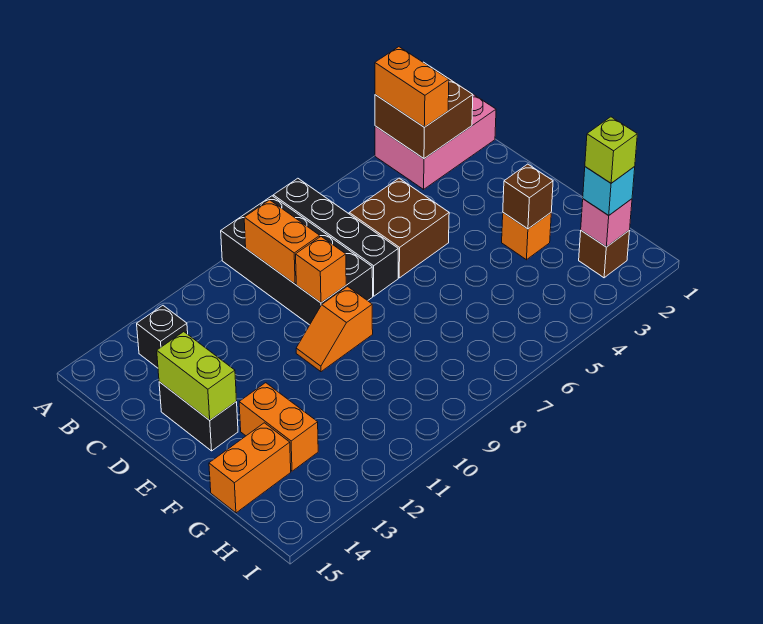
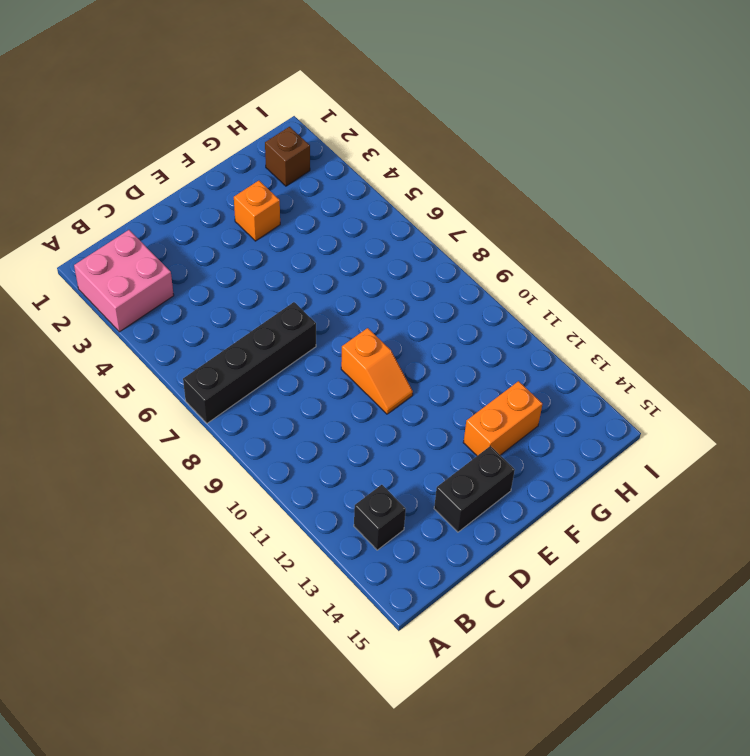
pink brick A2:B3 level 1 -> pink brick A1:B3 level 1
none -> black brick A8:D9 level 1
none -> brown brick C5:D6 level 1
none -> orange brick G14:G15 level 1

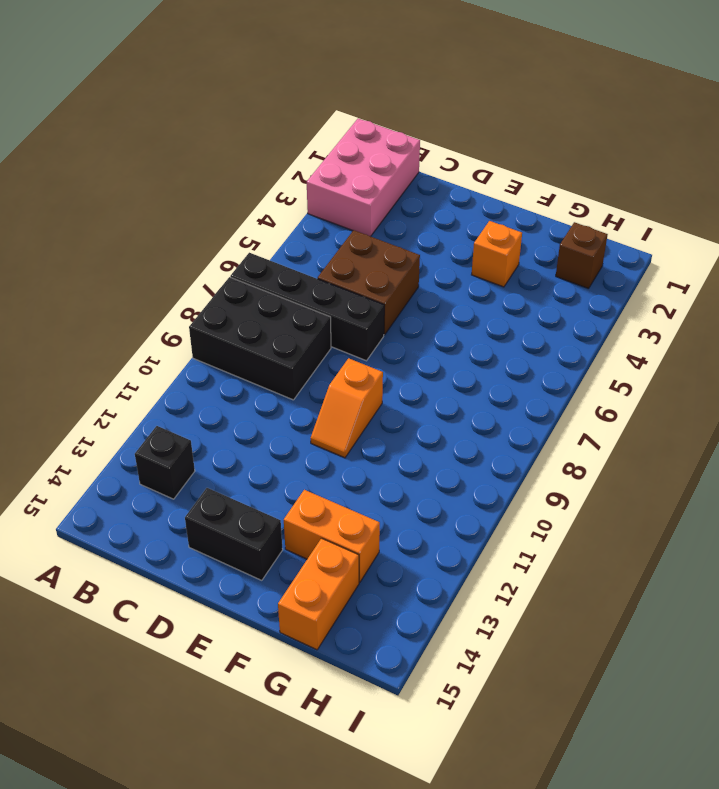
black brick A8:C9 level 1 -> black brick A8:D9 level 1
none -> brown brick A2:B3 level 2
none -> orange brick B9:C9 level 2
none -> orange brick D9 level 2

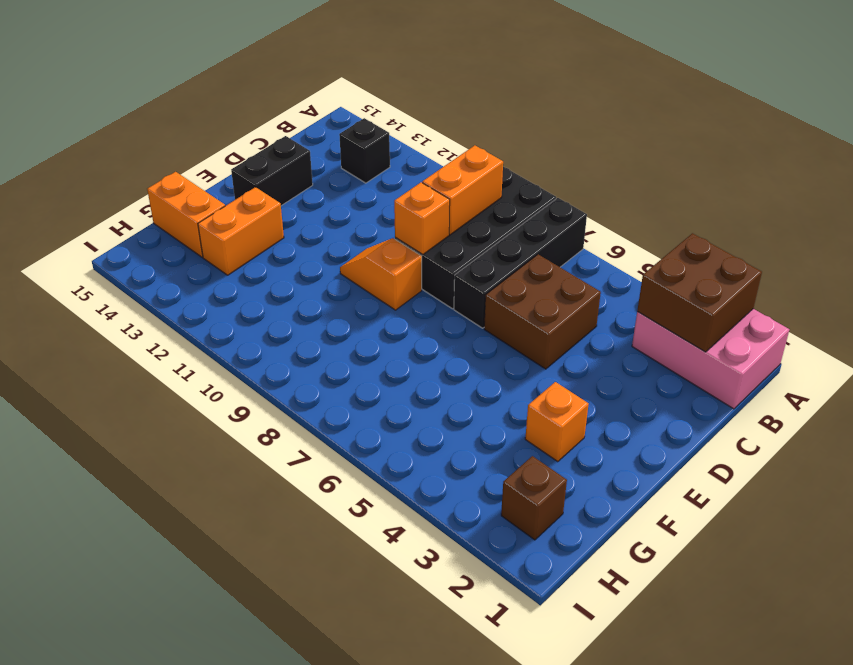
none -> lime brick D14:E14 level 2
none -> brown brick F3 level 2
none -> pink brick H2 level 2

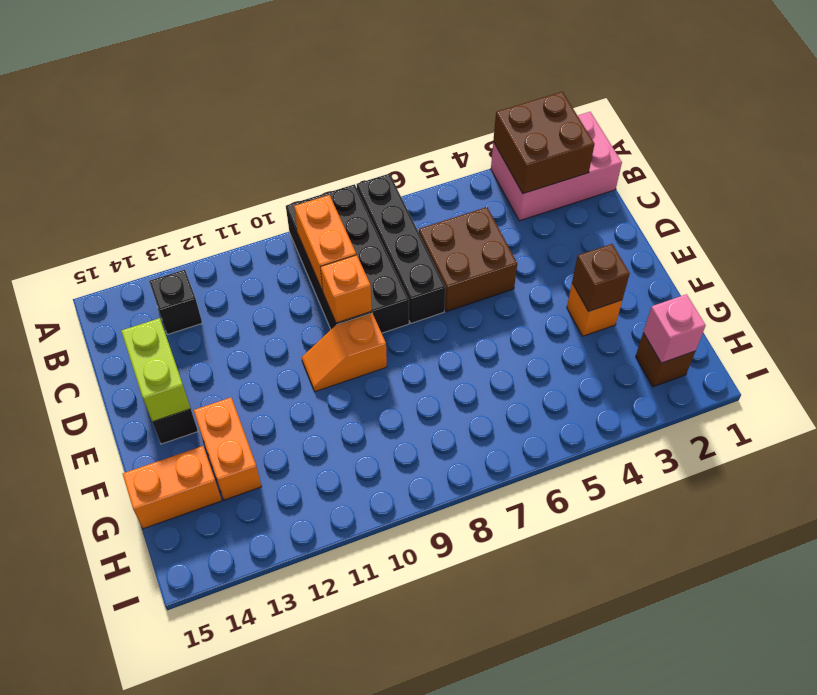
none -> orange brick A3:B3 level 3
none -> cyan brick H2 level 3
none -> lime brick H2 level 4

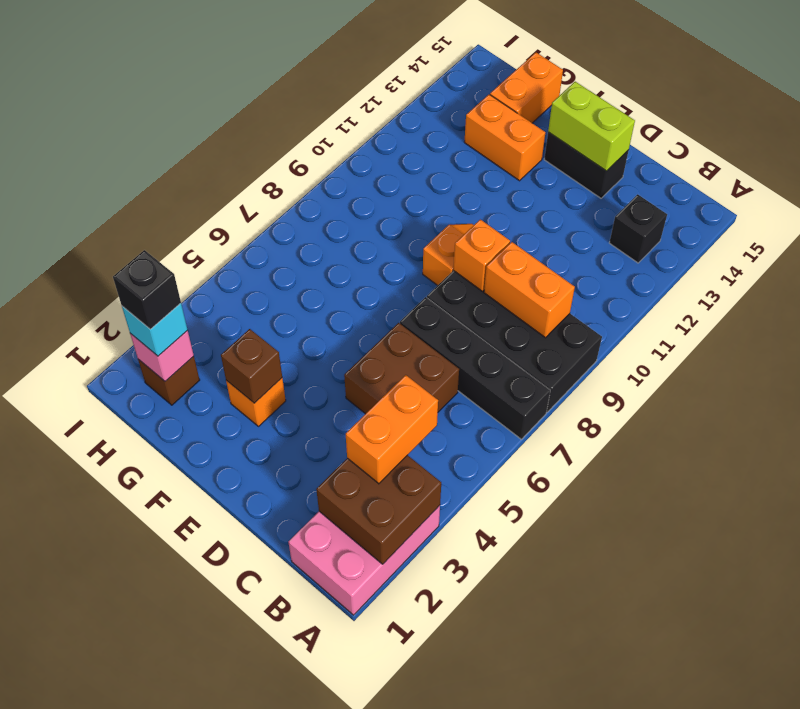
orange brick B3:B4 level 3 -> orange brick A3:B3 level 3
black brick H2 level 4 -> lime brick H2 level 4

